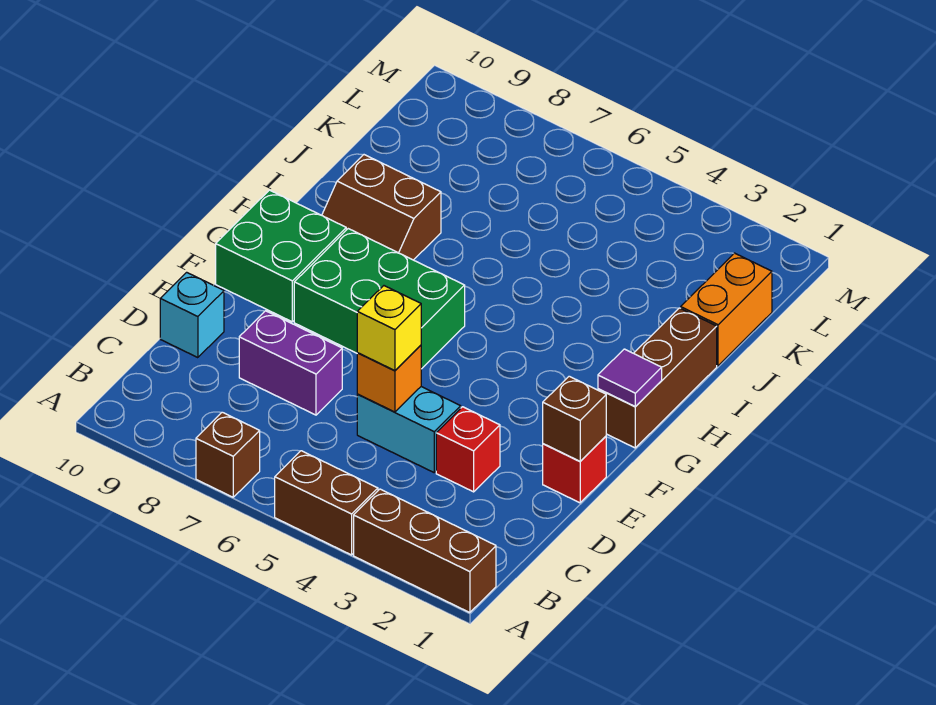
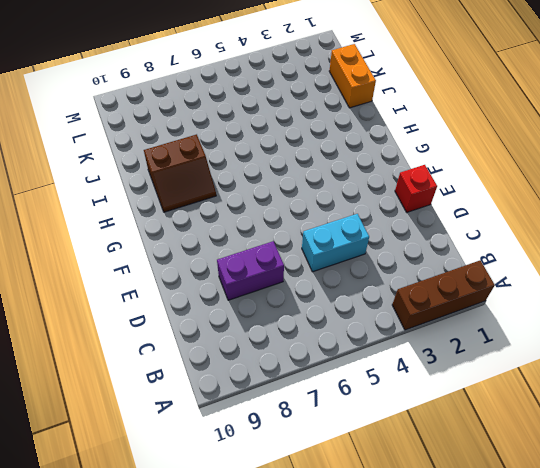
none -> brown brick A4:A5 level 1
none -> brown brick A7 level 1
none -> red brick D3 level 1

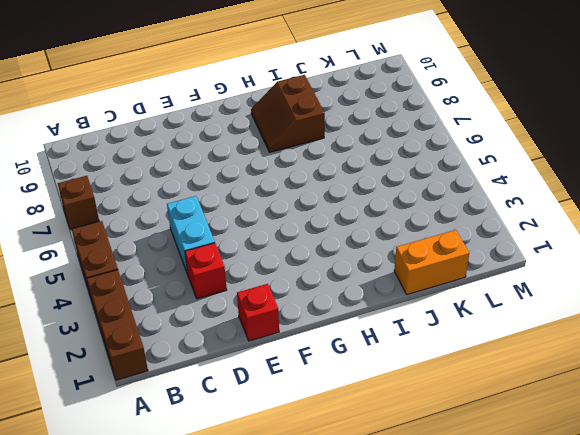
none -> purple brick D7:D8 level 1
none -> cyan brick D10 level 1
none -> green brick F6:G8 level 1

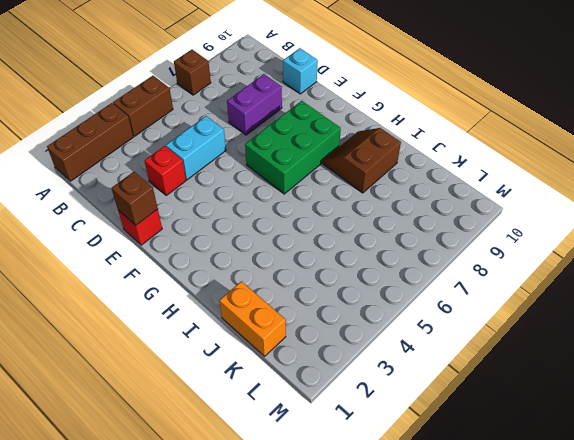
none -> green brick F9:G10 level 1
none -> brown brick G1:I1 level 1
none -> orange brick D5 level 2

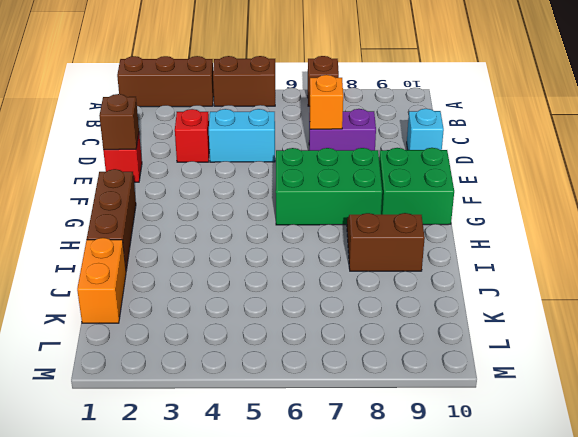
orange brick D7 level 2 -> orange brick D5 level 2
none -> purple tile G1 level 2
none -> yellow brick D5 level 3

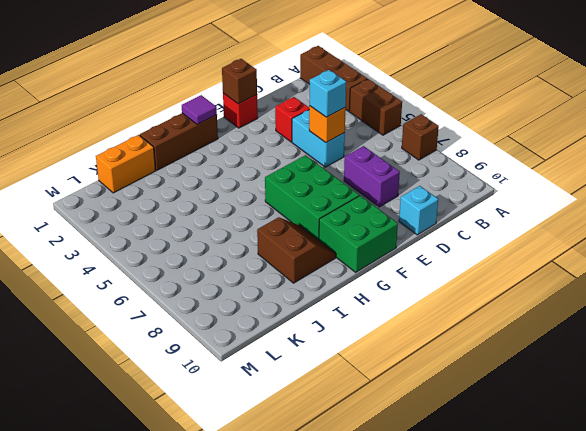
cyan brick D5 level 3 -> yellow brick D5 level 3

